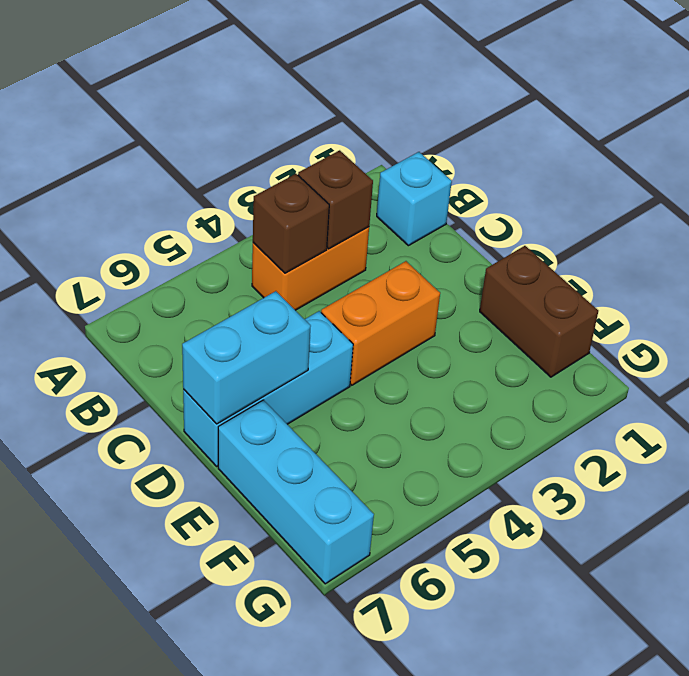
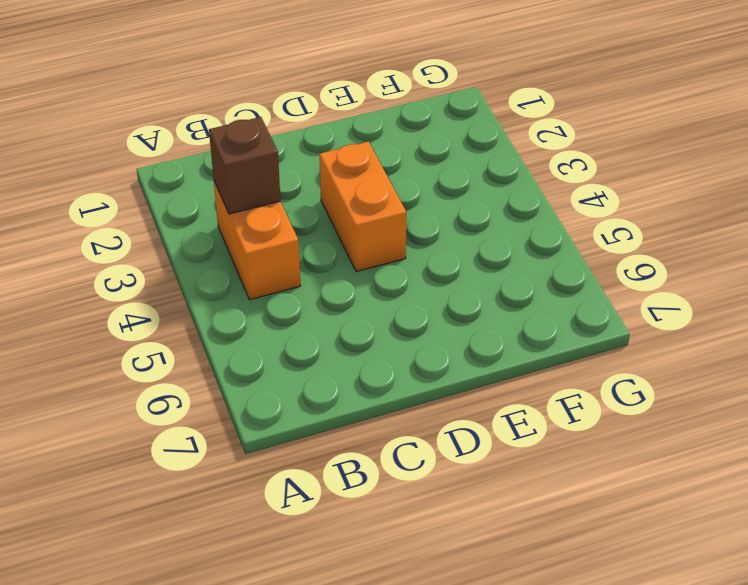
none -> cyan brick B1 level 1
none -> cyan brick D5:D7 level 1

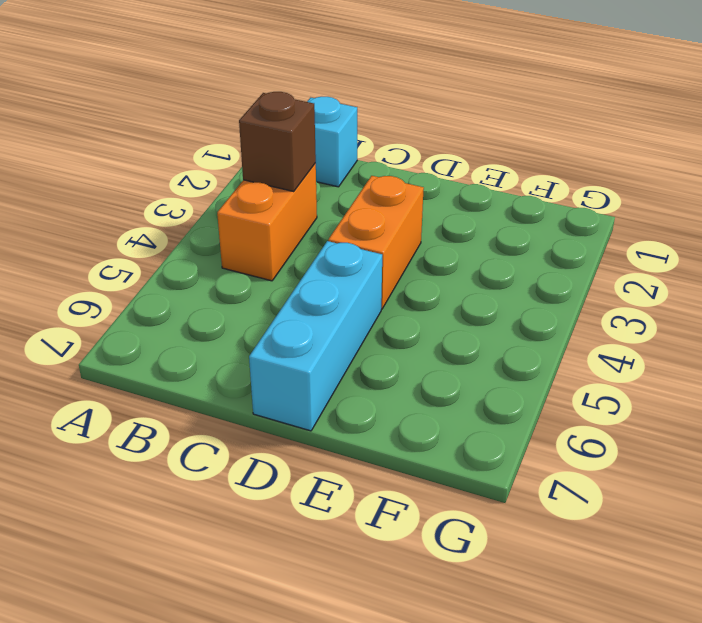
none -> brown brick E1:F1 level 1
none -> cyan brick E7:G7 level 1

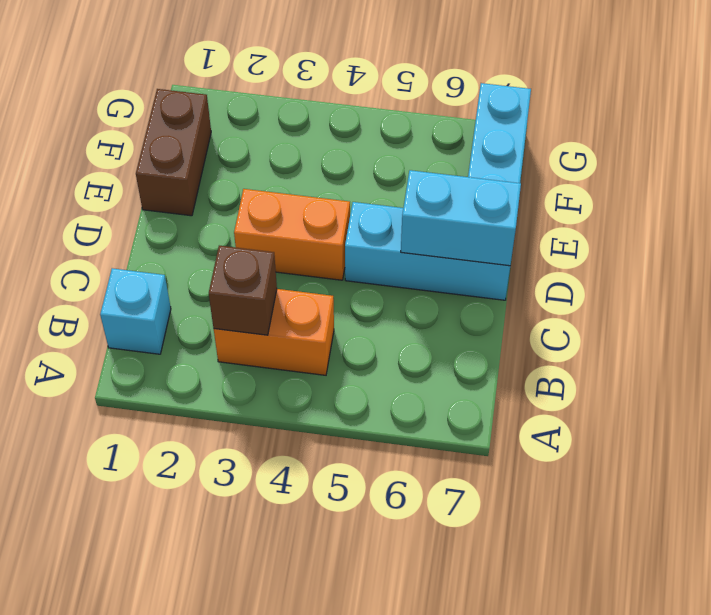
none -> brown brick B4 level 2

